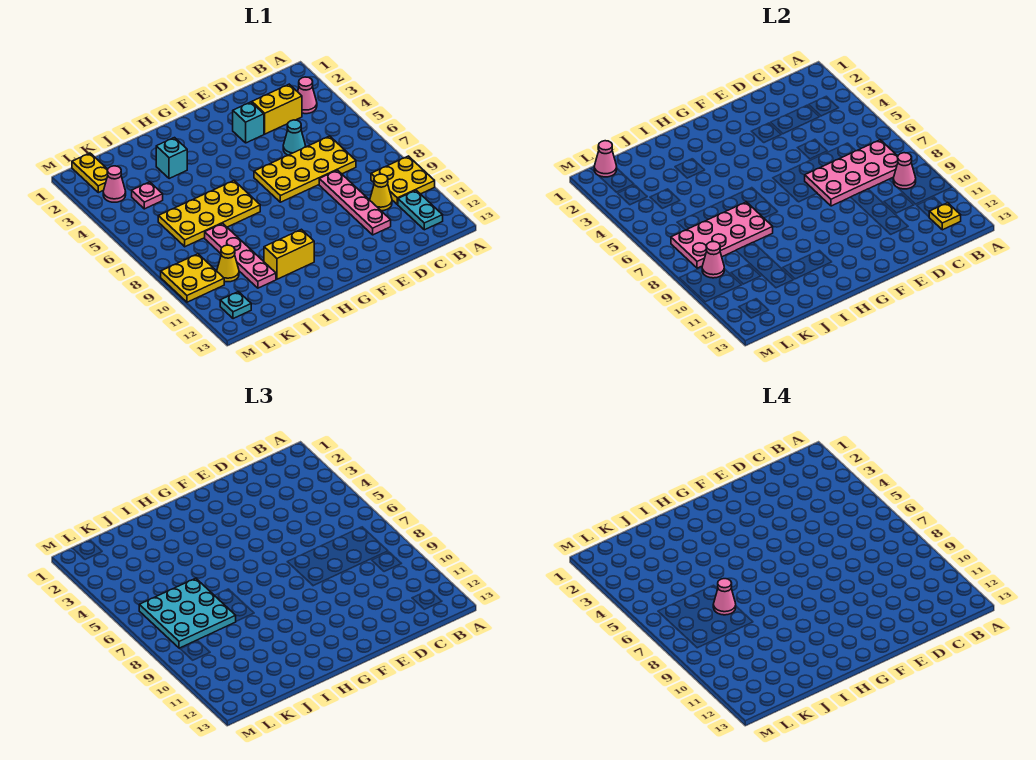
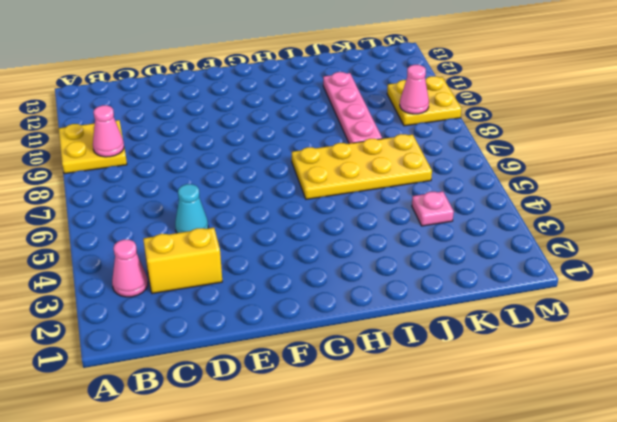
none -> cyan plate B11:B12 level 1
none -> yellow plate C6:F7 level 1
none -> yellow cone C10 level 1

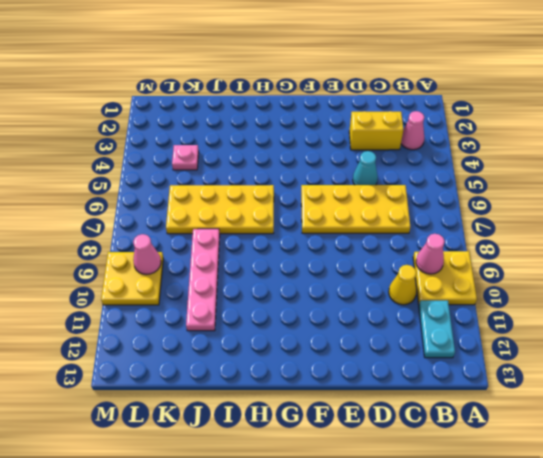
none -> pink plate D8:D11 level 1
none -> cyan brick E3 level 1
none -> yellow brick H11:I11 level 1

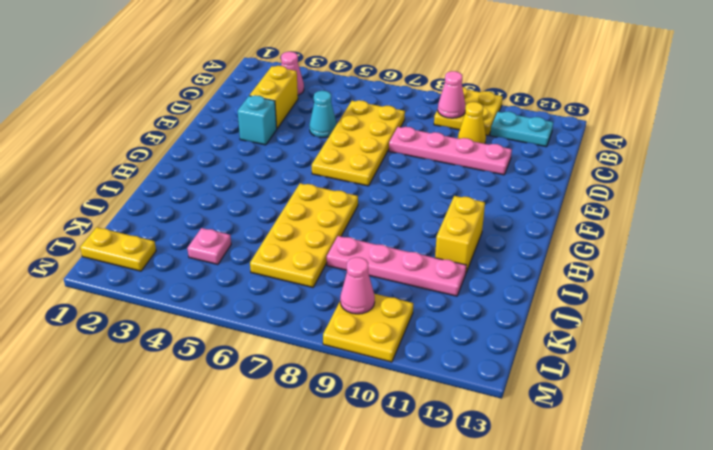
none -> cyan brick I3 level 1
none -> yellow cone K10 level 1
none -> pink cone L3 level 1

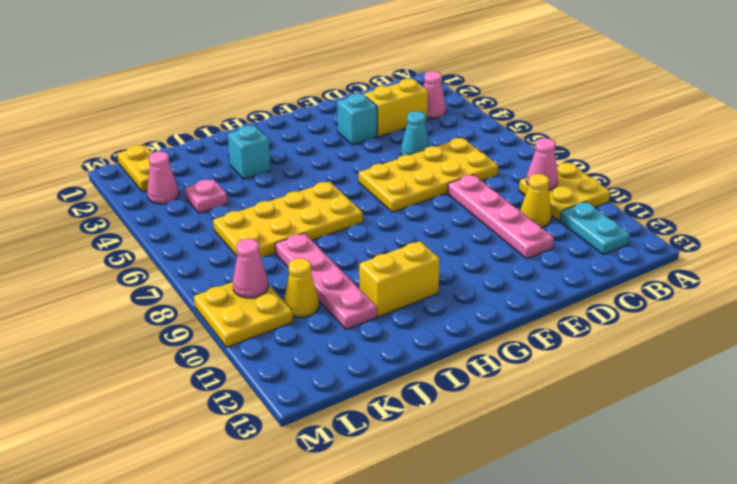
none -> cyan plate L12 level 1
none -> pink plate B7:E8 level 2
none -> yellow plate B12 level 2

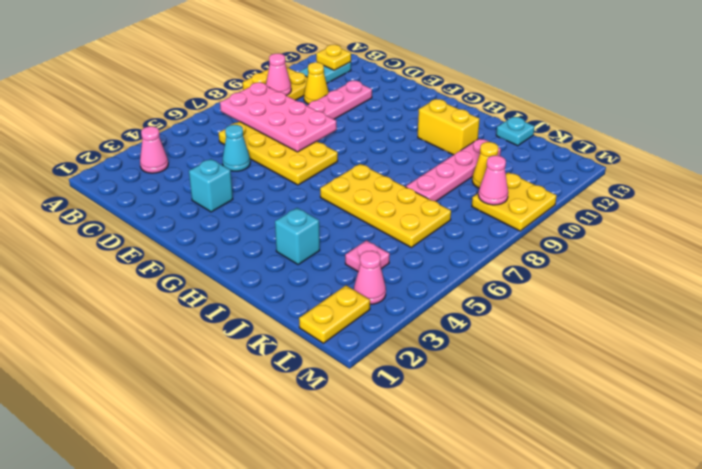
cyan plate J13 level 1 -> cyan plate L12 level 1
none -> yellow brick C3:D3 level 1
none -> pink plate I7:L8 level 2
none -> pink cone L1 level 2

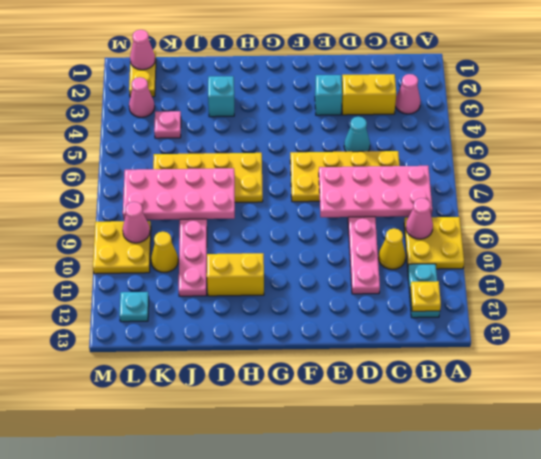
none -> cyan plate J6:L8 level 3
none -> pink cone J7 level 4

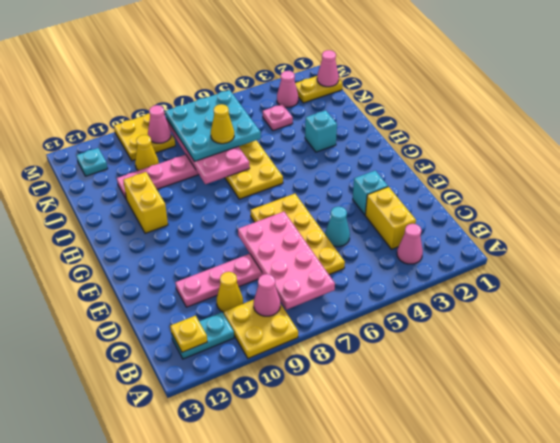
yellow cone J7 level 4 -> pink cone J7 level 4

